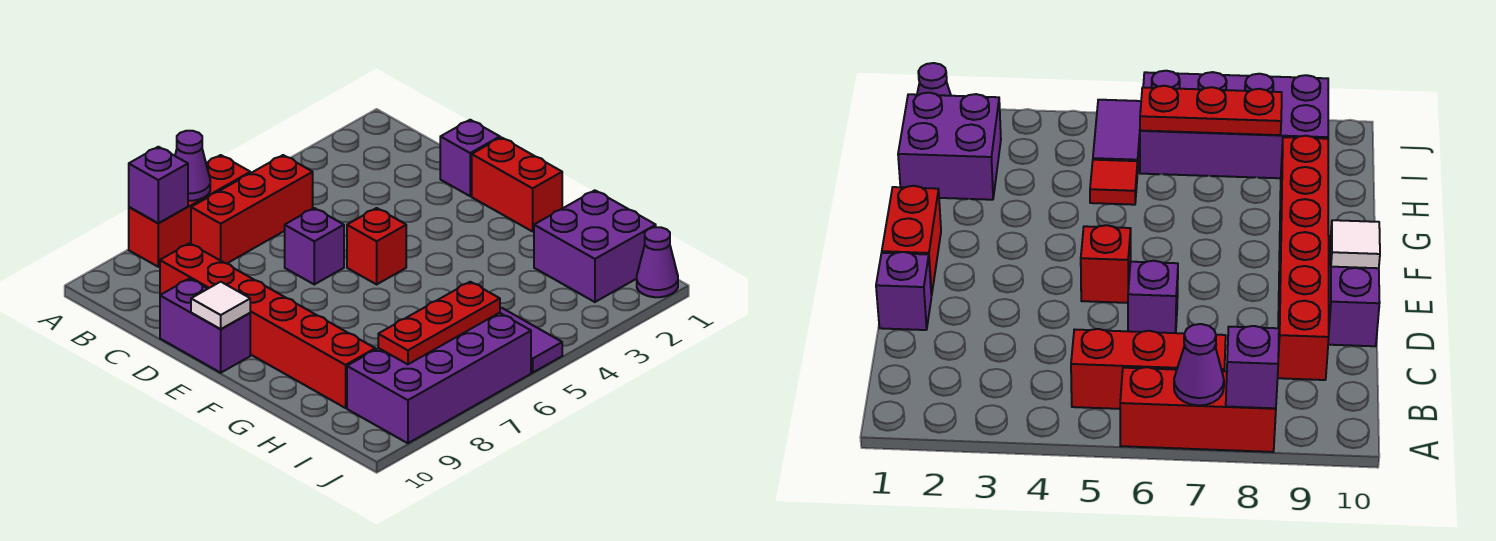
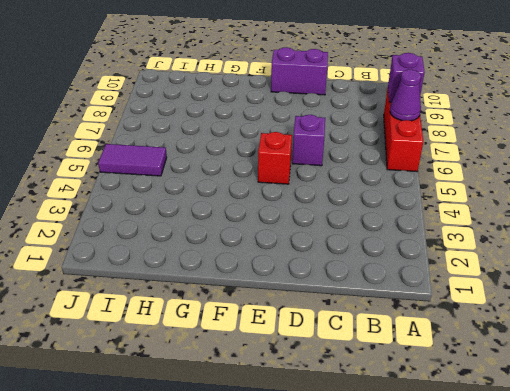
none -> red brick B5:B7 level 1
none -> red brick C9:H9 level 1
none -> purple brick D1 level 1

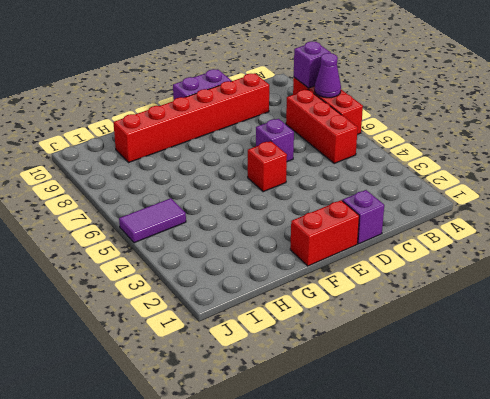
none -> purple brick H1:I2 level 1
none -> red tile H5 level 1
none -> purple brick I6:J9 level 1

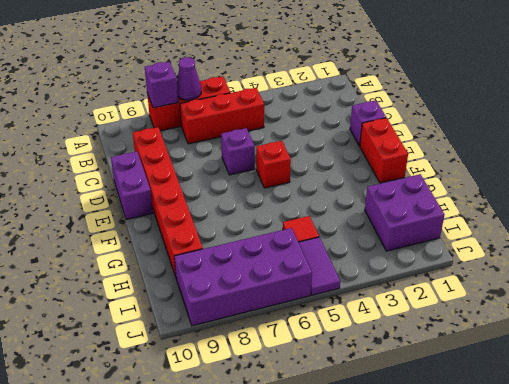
none -> purple cone J1 level 1
none -> white tile E10 level 2
none -> red plate I6:I8 level 2

